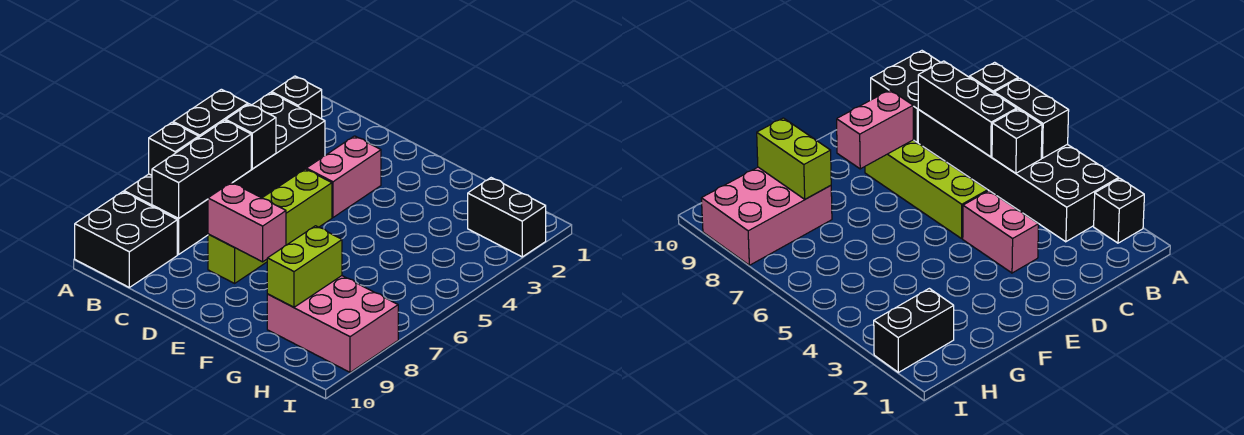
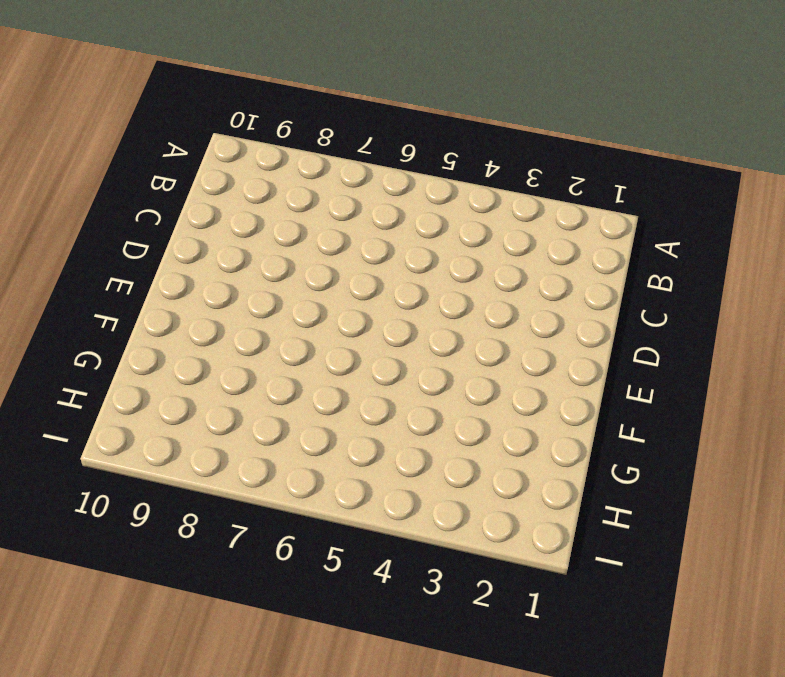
none -> black brick A2 level 1
none -> black brick A3:B8 level 1
none -> black brick A9:B10 level 1

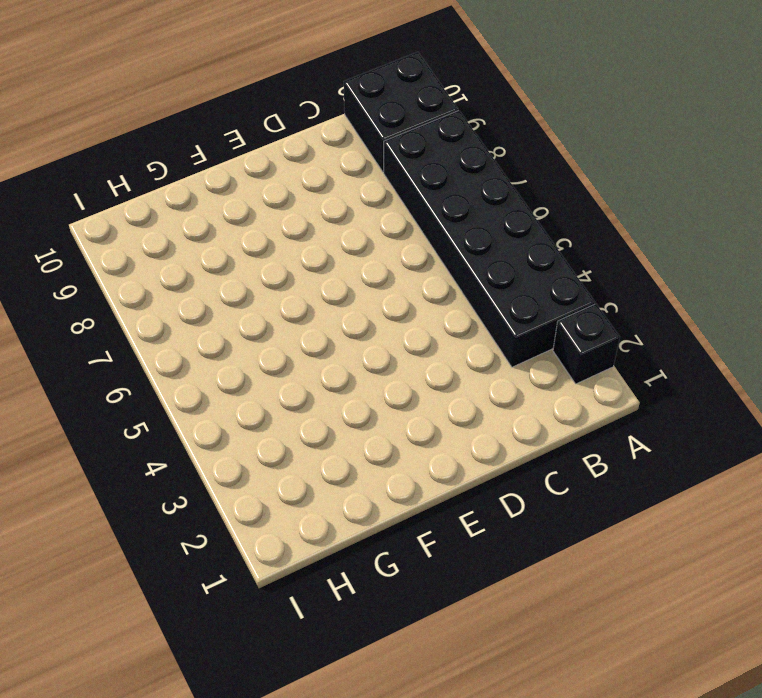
none -> pink brick D3:D4 level 1
none -> lime brick D5:D8 level 1
none -> pink brick G8:I9 level 1

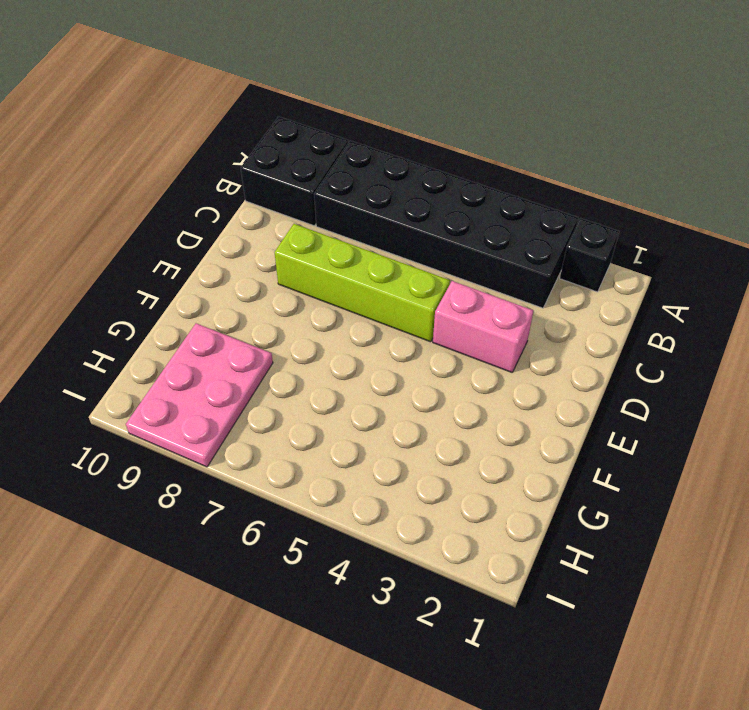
pink plate G8:I9 level 1 -> pink brick G8:I9 level 1
none -> black brick H2:I2 level 1
none -> black brick A5:A6 level 2
none -> black brick A7 level 2

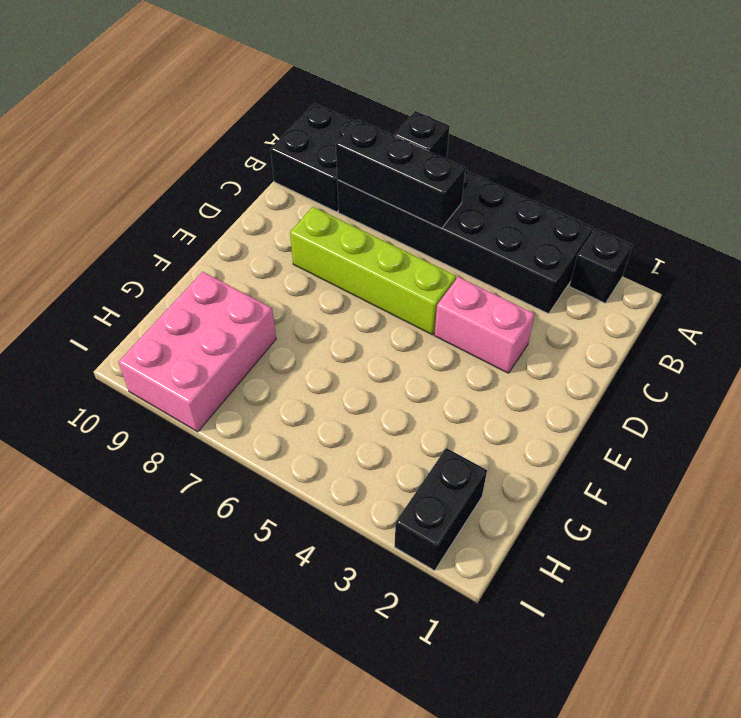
none -> black brick A5:A6 level 2
none -> black brick B5 level 2
none -> pink brick D8:E8 level 2

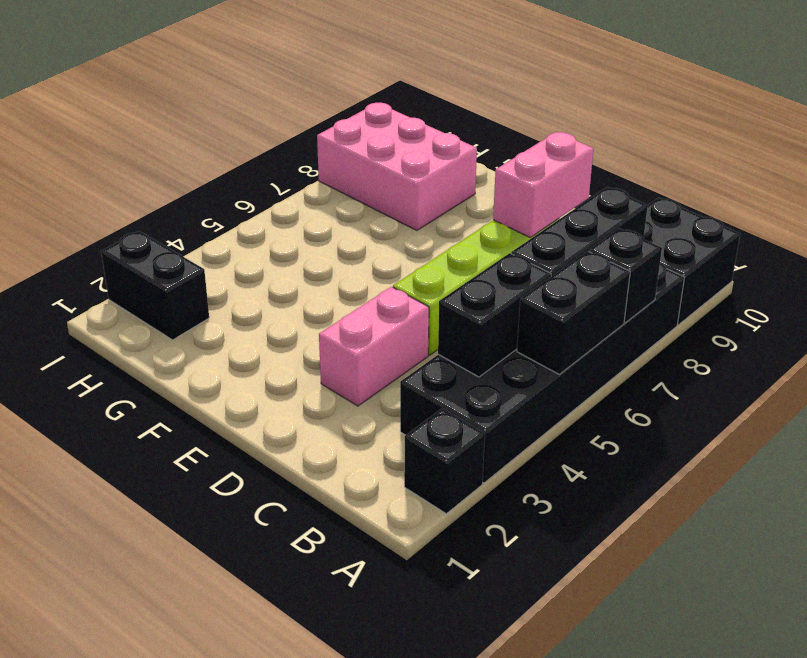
black brick B4:B5 level 2 -> black brick B5 level 2
pink brick D8:D9 level 2 -> pink brick D8:E8 level 2
none -> lime brick G8:G9 level 2

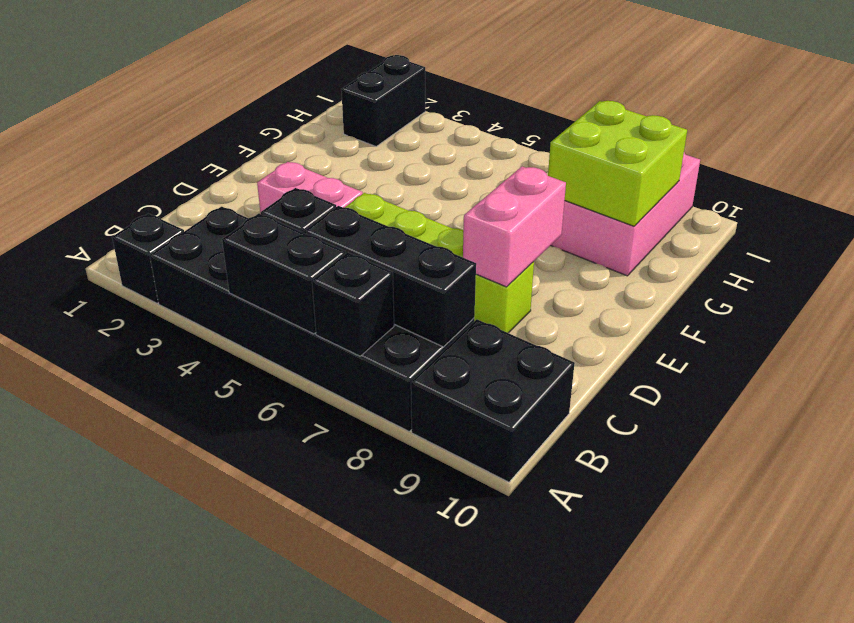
lime brick G8:H9 level 2 -> lime brick G8:G9 level 2

